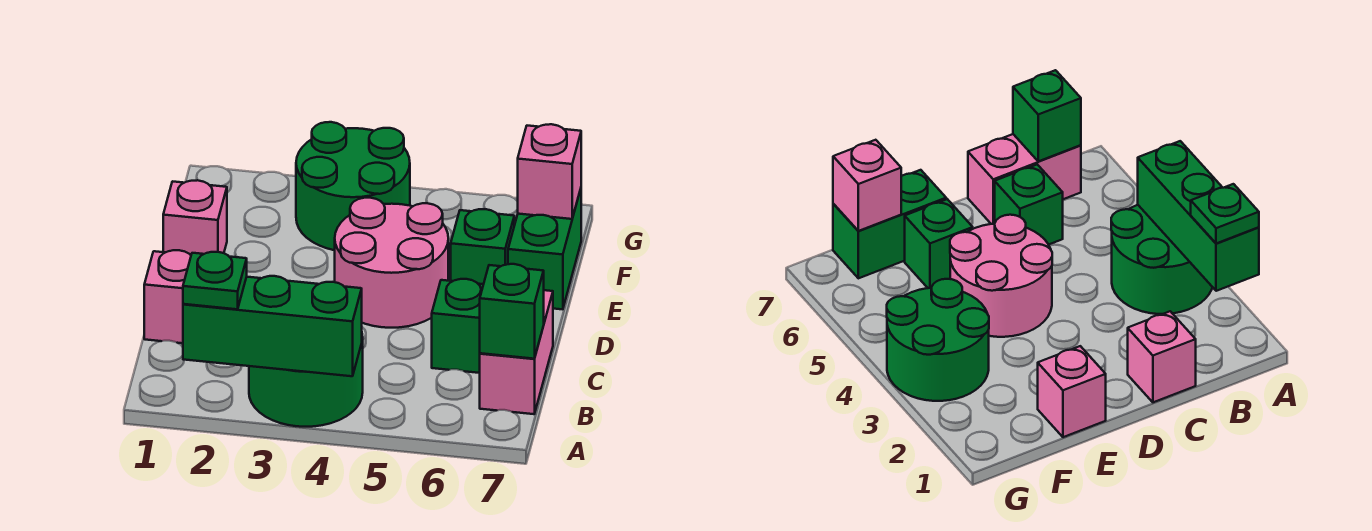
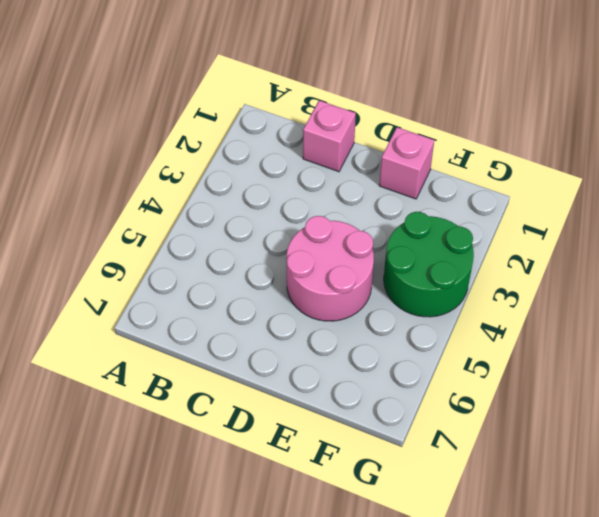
none -> green round brick A3:B4 level 1
none -> pink brick B7:C7 level 1
none -> green brick C6 level 1

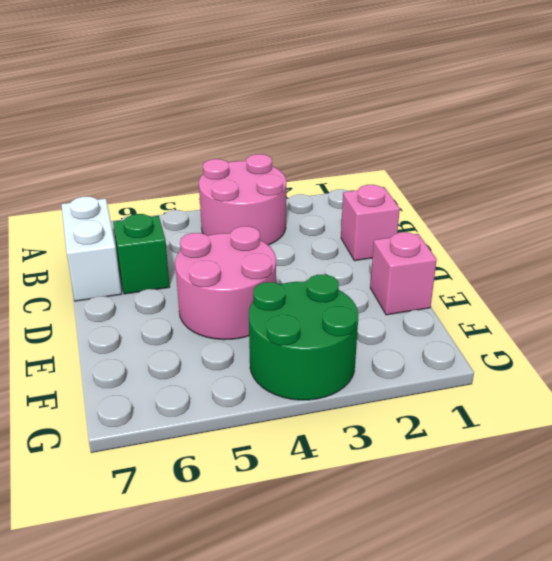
pink round brick A3:B4 level 1 -> green round brick A3:B4 level 1
white brick B7:C7 level 1 -> pink brick B7:C7 level 1
none -> green brick E6 level 1
none -> green brick E7:F7 level 1
none -> green brick A2:A4 level 2

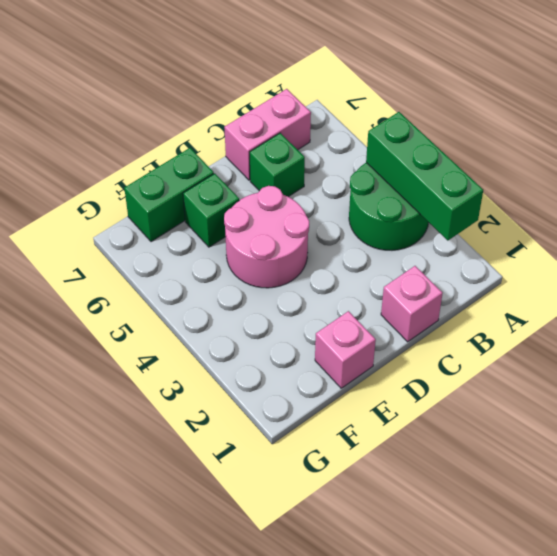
none -> green round brick F3:G4 level 1
none -> green brick B7 level 2
none -> pink brick F7 level 2

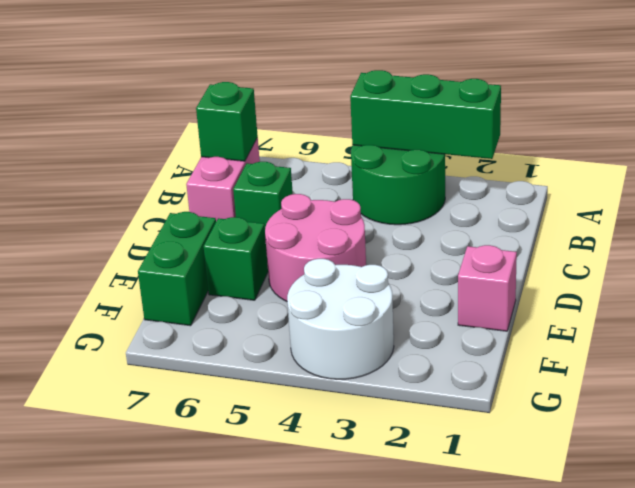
white round brick F3:G4 level 1 -> green round brick F3:G4 level 1
none -> pink brick C1 level 1
none -> pink brick F7 level 2
none -> green plate A2 level 3

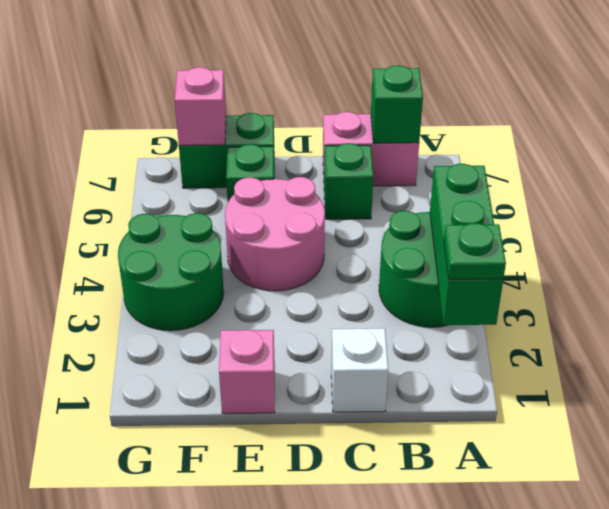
white brick C1 level 1 -> pink brick C1 level 1

